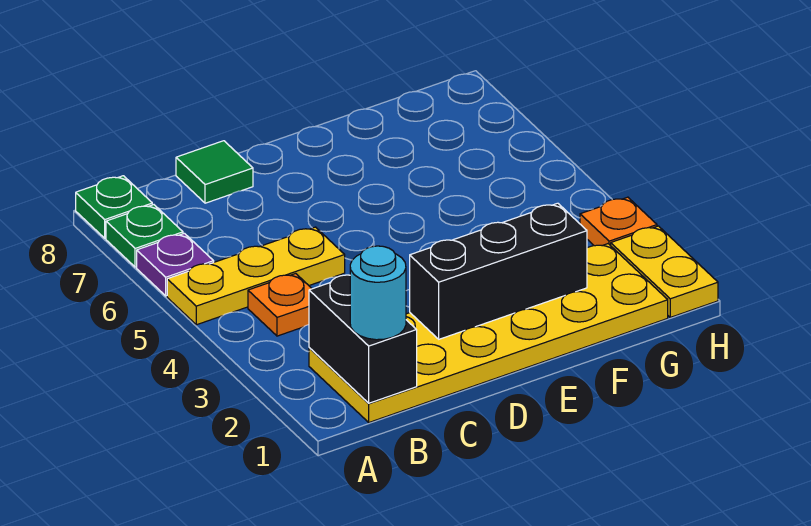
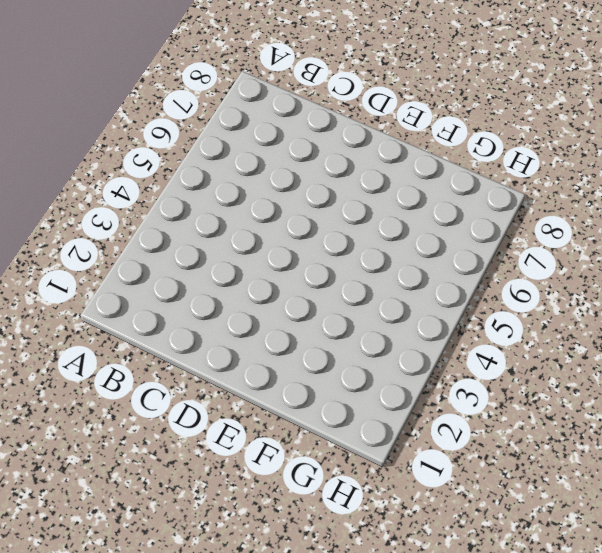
none -> yellow plate A5:C5 level 1
none -> purple plate A6 level 1
none -> green plate A7 level 1

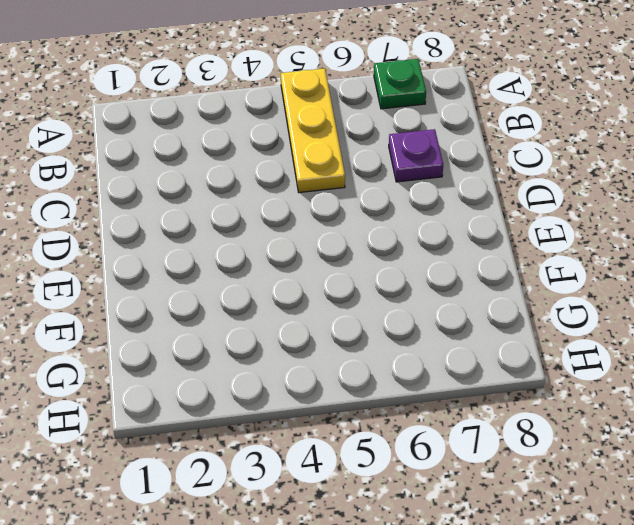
purple plate C7 level 1 -> purple plate A6 level 1
none -> green plate A8 level 1
none -> yellow plate B1:G2 level 1
none -> orange plate B4 level 1

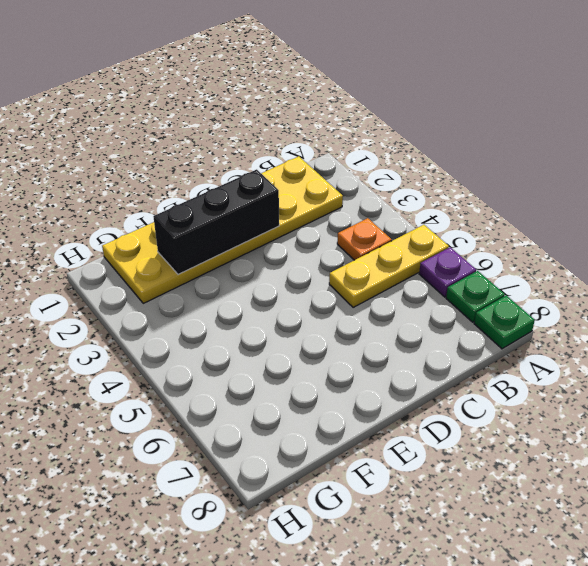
none -> green tile C8 level 1
none -> yellow plate H1:H2 level 1
none -> orange plate H3 level 1

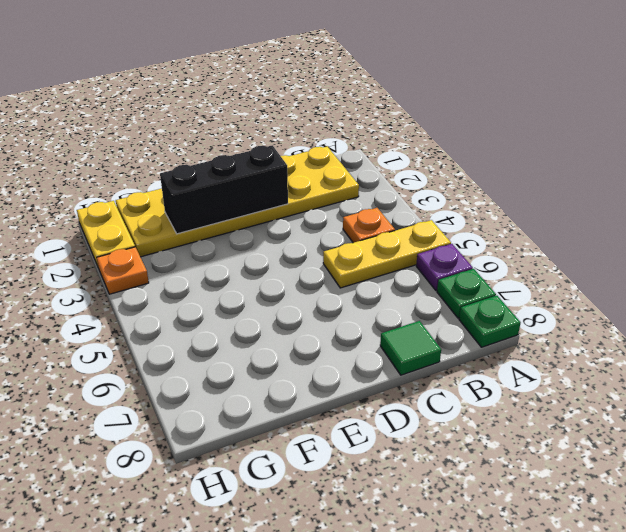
none -> black brick B1:B2 level 2
none -> cyan round brick B1 level 3

